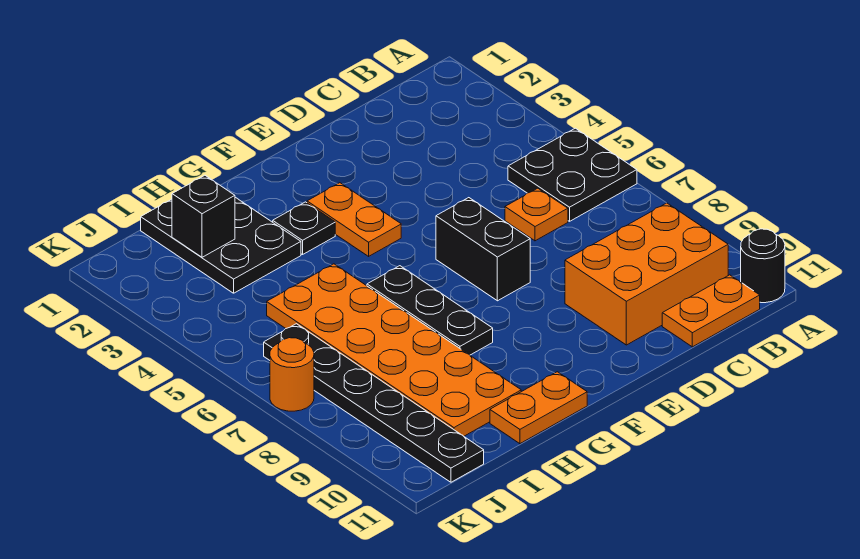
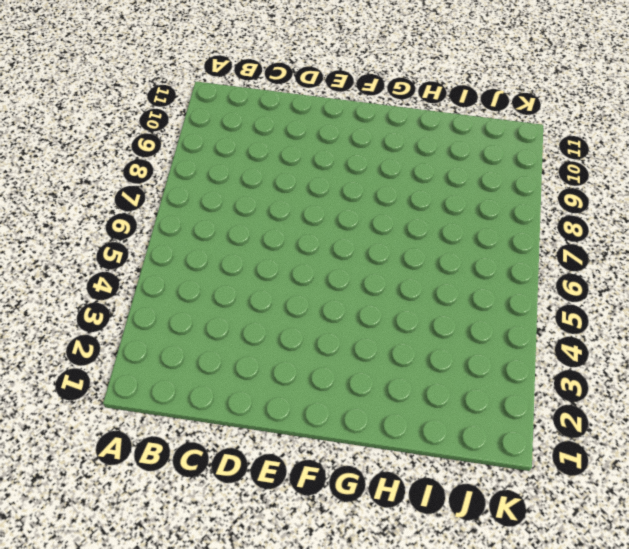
none -> black plate A5:B6 level 1
none -> black round brick A11 level 1
none -> orange brick B9:D10 level 1

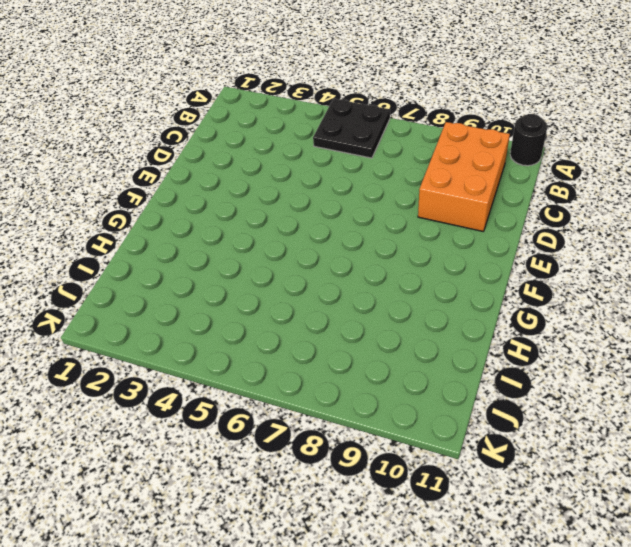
none -> orange plate B11:C11 level 1
none -> orange plate C6 level 1
none -> black brick E6:E7 level 1

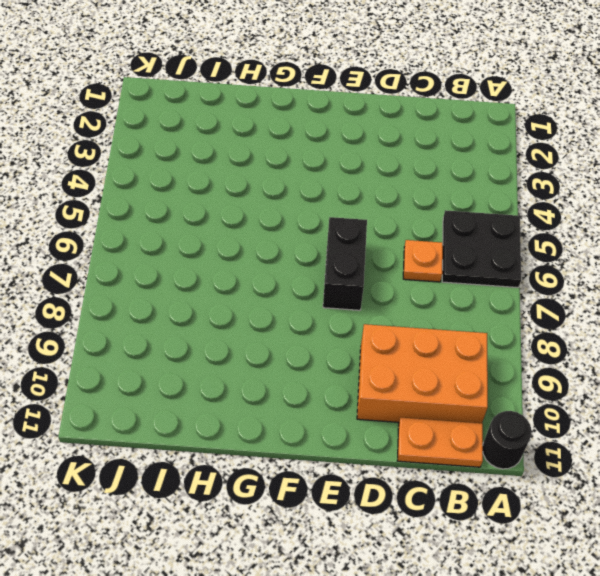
none -> orange plate F3:F4 level 1
none -> black plate G3 level 1
none -> black plate G6:G8 level 1

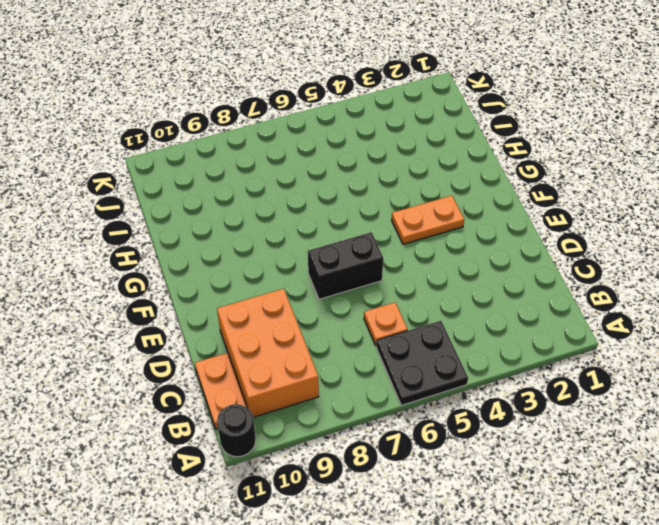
none -> black plate G3 level 1
none -> black plate G6:G8 level 1
none -> orange plate G11:H11 level 1

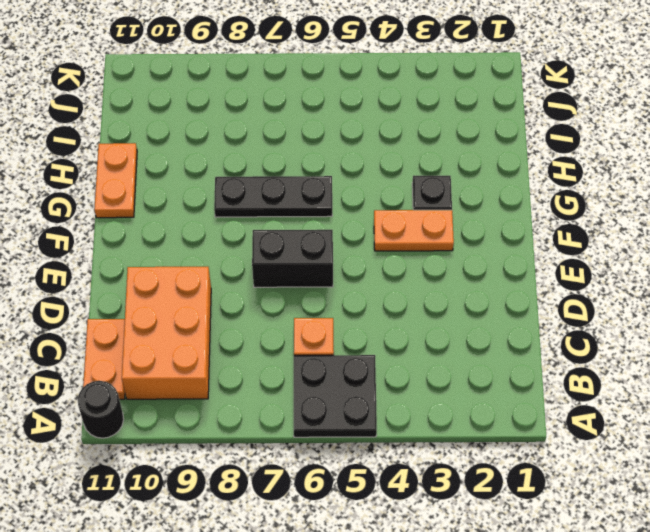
none -> black plate H1:I3 level 1
none -> orange plate H5:I10 level 1
none -> black plate J6:J11 level 1

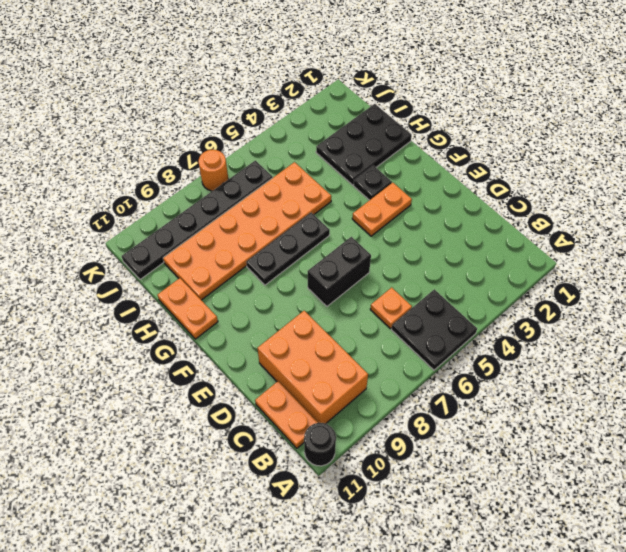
none -> black brick I2 level 2

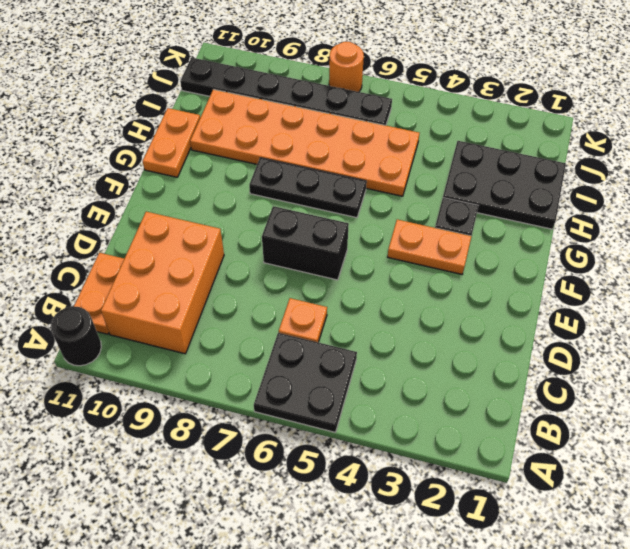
none -> black brick I2 level 2

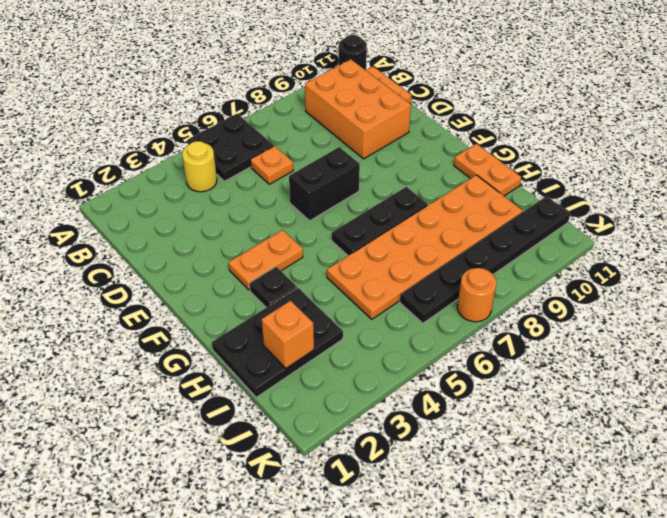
yellow round brick B4 level 1 -> none
orange brick I2 level 2 -> black brick I2 level 2

